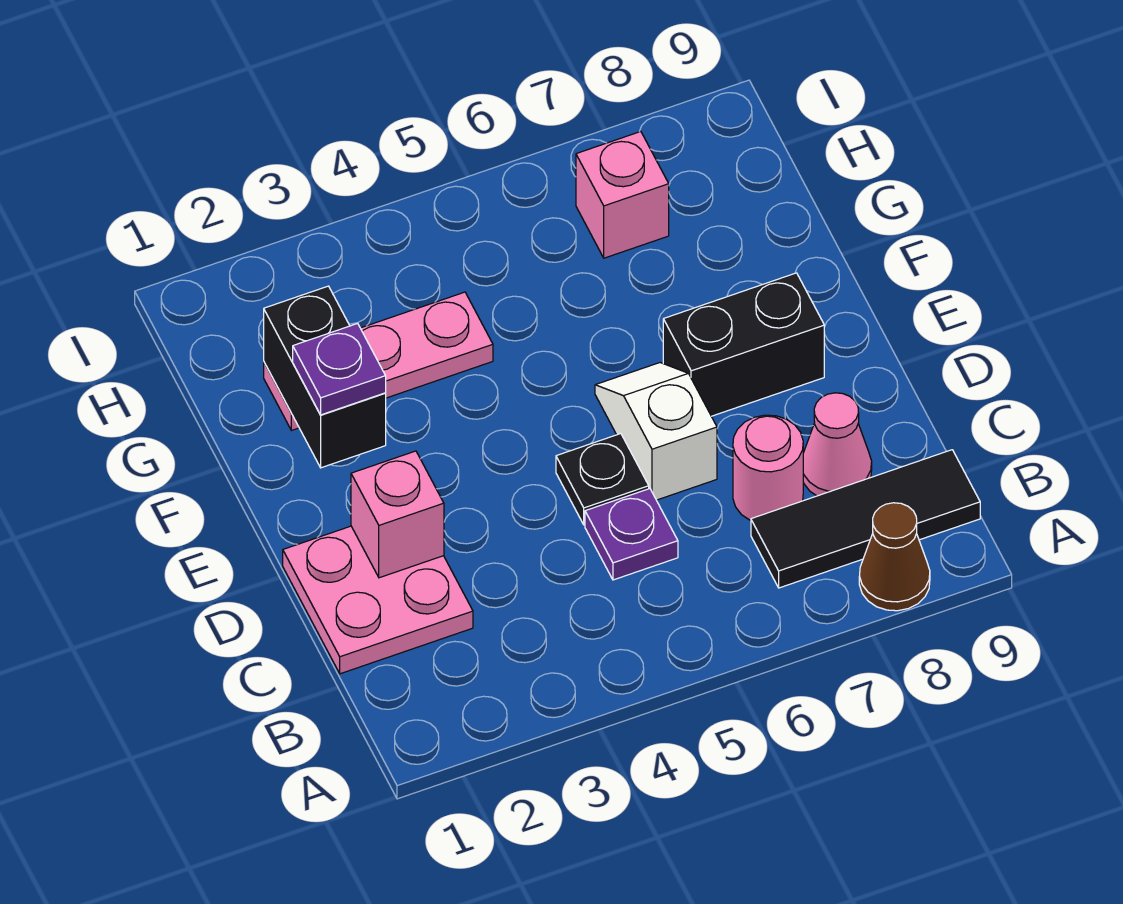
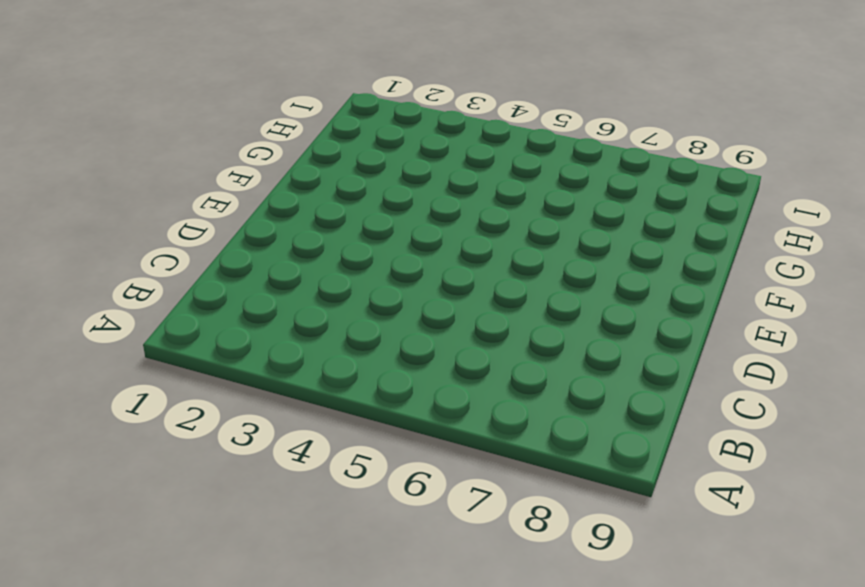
none -> brown cone A8 level 1
none -> black tile B7:B9 level 1
none -> pink plate C1:D2 level 1

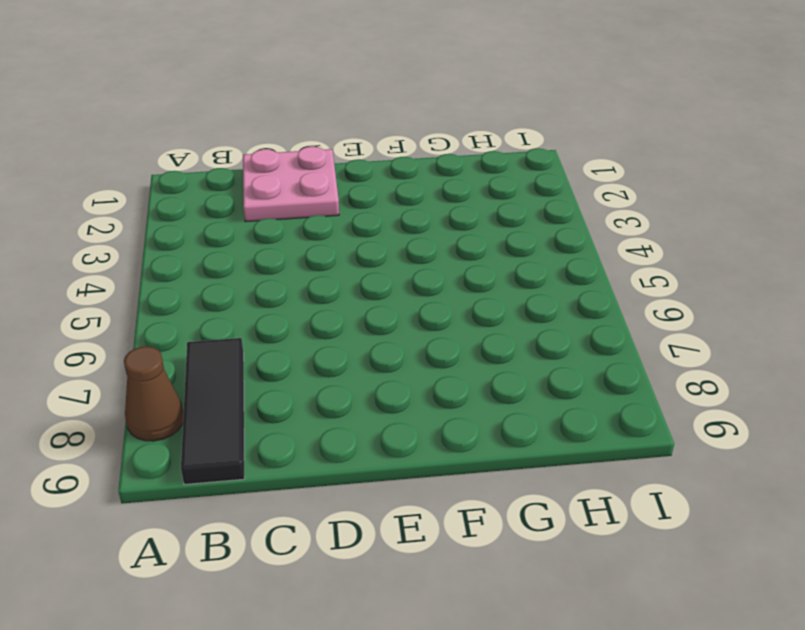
none -> purple plate C5 level 1
none -> pink round brick C7 level 1
none -> pink cone C8 level 1

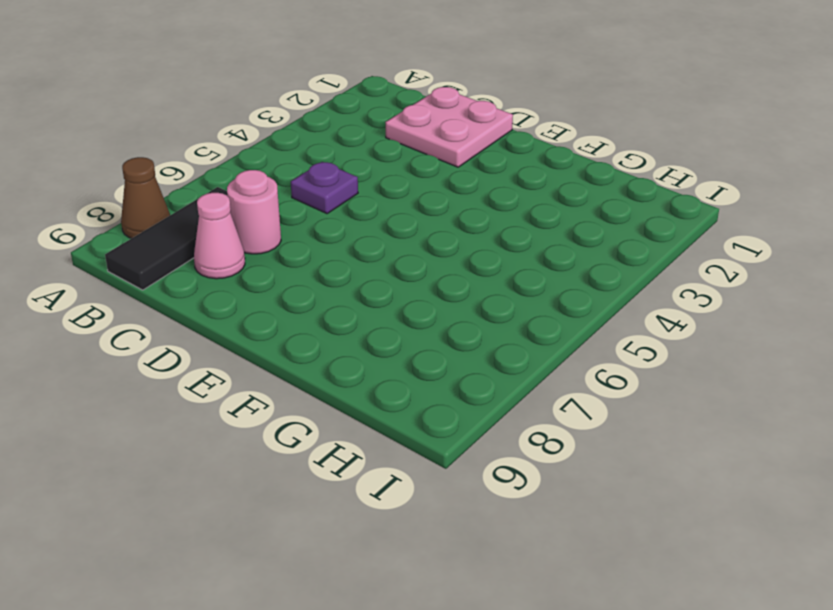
none -> black plate D5 level 1
none -> white slope D6:E6 level 1 top D
none -> black brick E7:E8 level 1

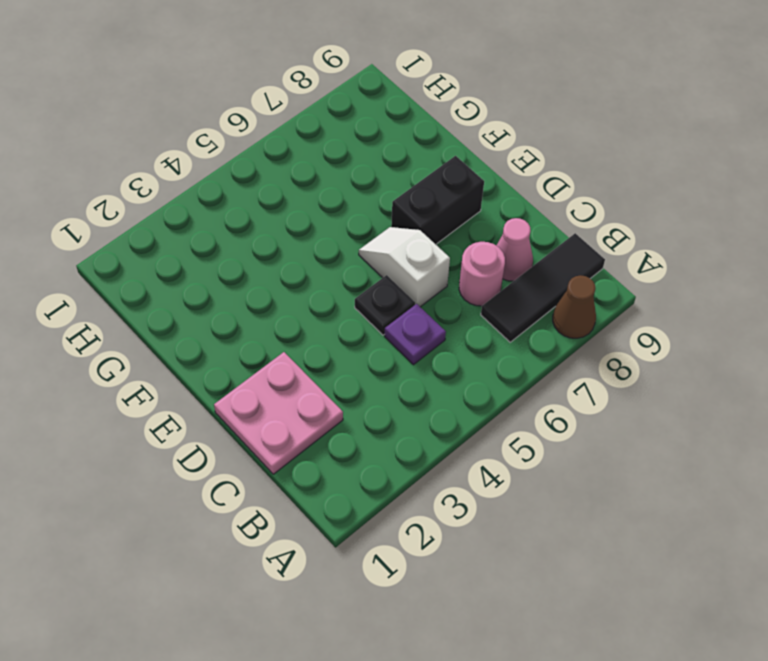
none -> pink plate G2:G4 level 1
none -> pink brick H7 level 1
none -> pink brick D2 level 2

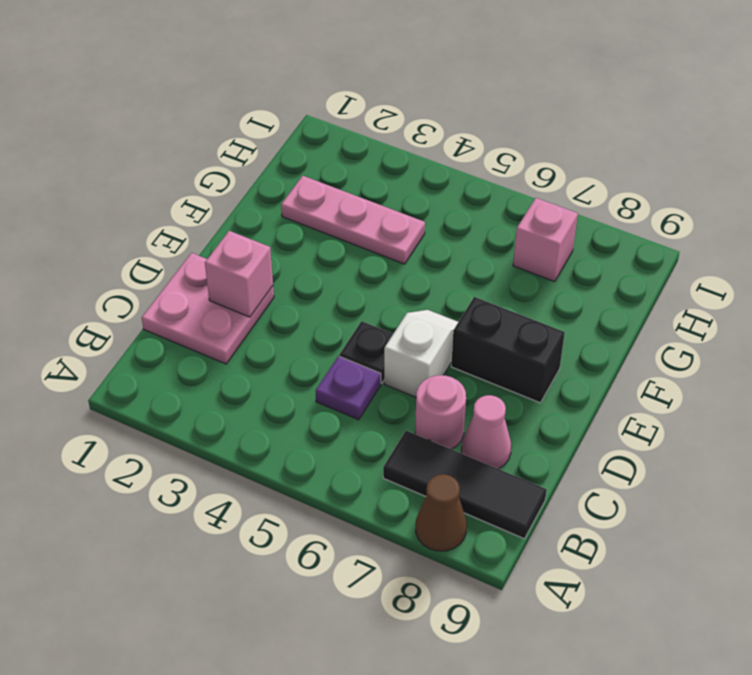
none -> black brick F2:G2 level 2
none -> purple plate F2 level 3

